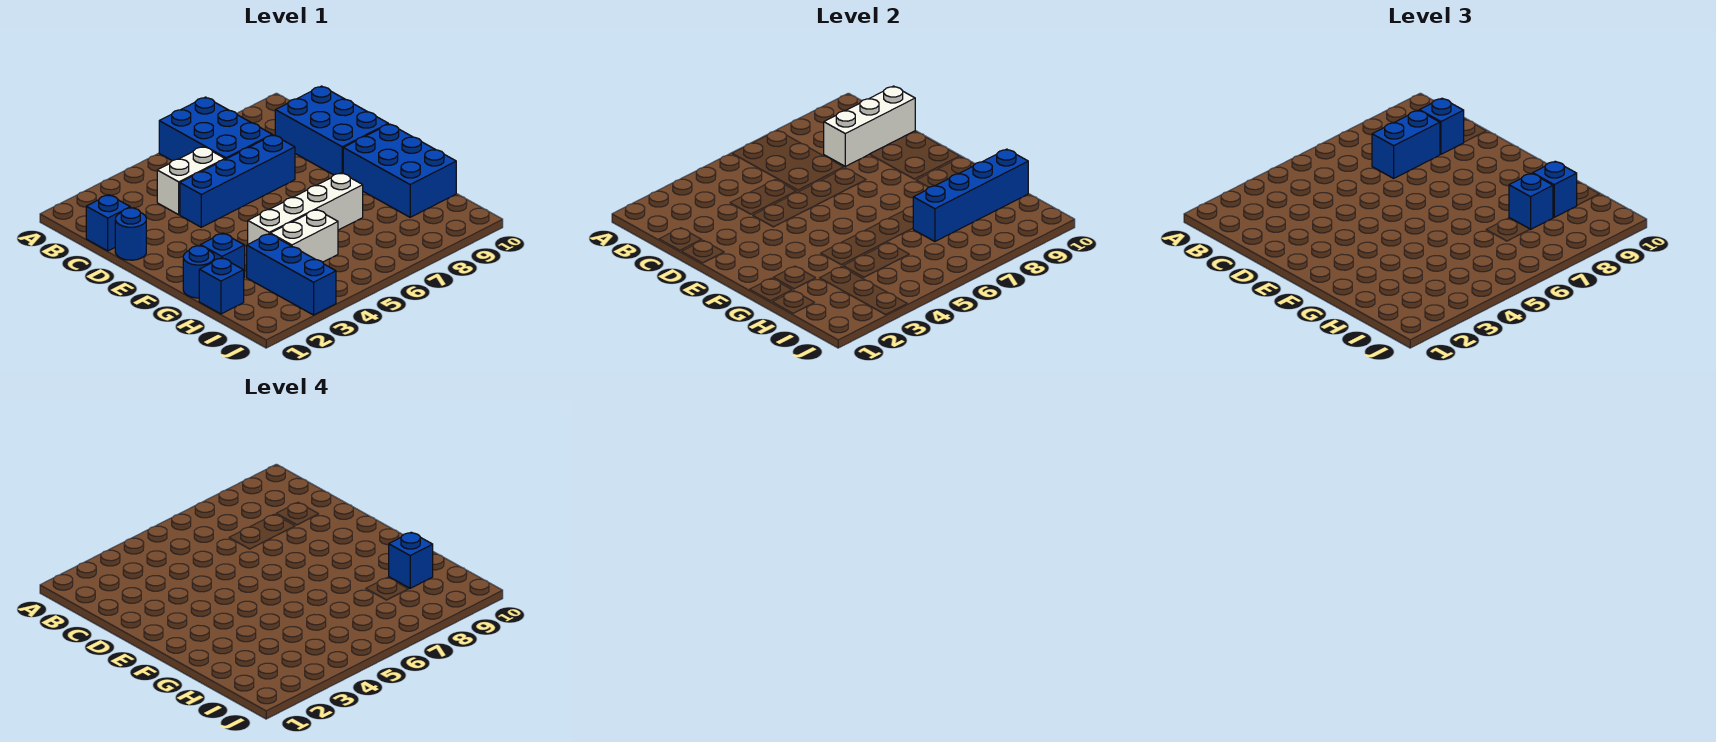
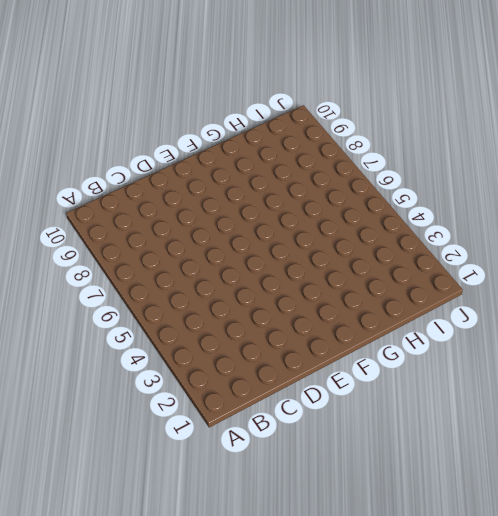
none -> blue brick A6:C7 level 1
none -> blue brick C1 level 1
none -> white brick C4:C5 level 1

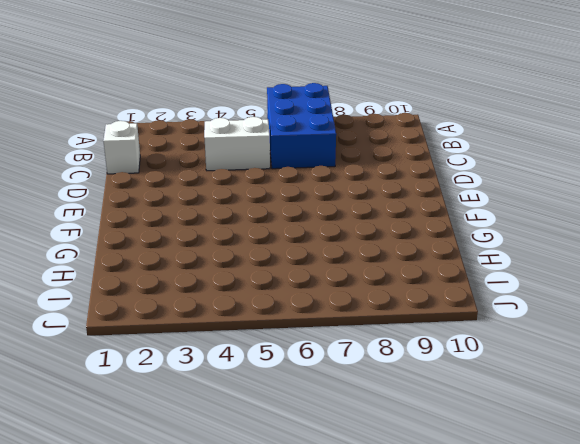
white brick C1 level 1 -> blue brick C1 level 1
none -> blue brick C9:E10 level 1
none -> blue round brick D1 level 1
none -> blue brick D4:D7 level 1

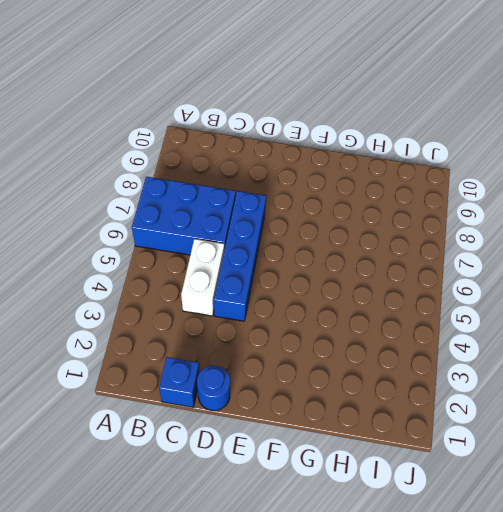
none -> blue brick C9:E10 level 1
none -> blue brick F9:H10 level 1
none -> blue round brick G1 level 1

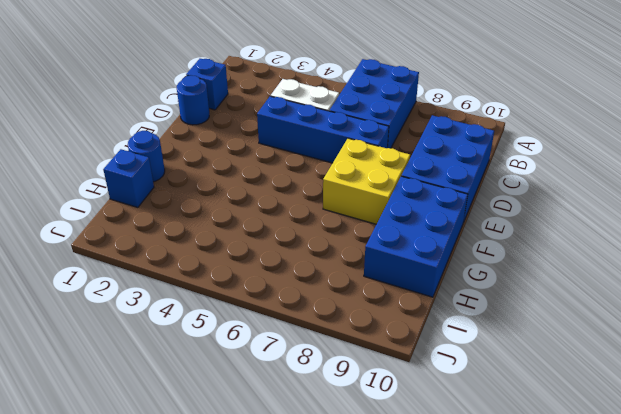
yellow brick E7:F8 level 1 -> none
none -> blue brick G2 level 1
none -> white brick G4:G7 level 1
none -> blue brick H3:J3 level 1

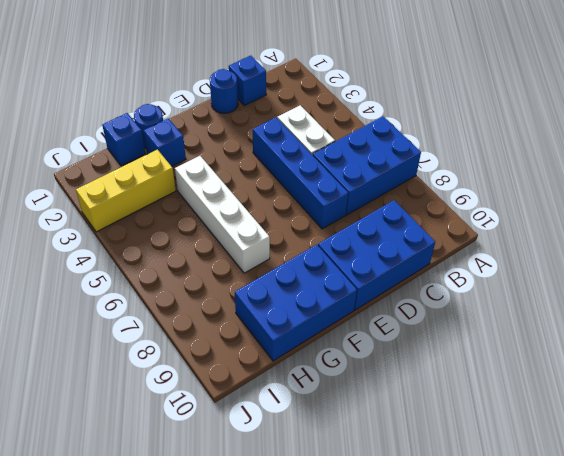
yellow brick H3:J3 level 1 -> blue brick H3:J3 level 1
none -> white brick H4:H5 level 1
none -> white brick C8:C10 level 2
none -> blue brick H7:H10 level 2

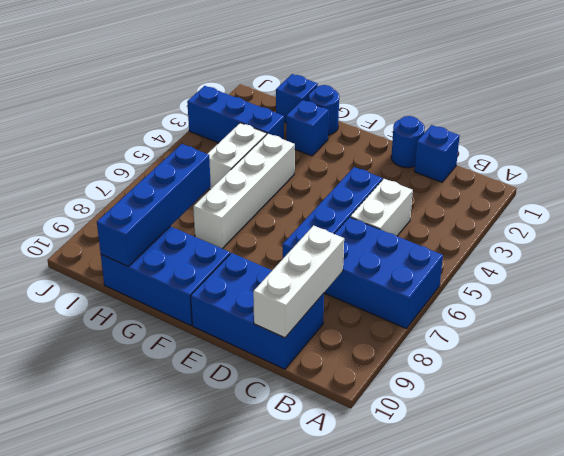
none -> blue brick C7:C8 level 3
none -> blue brick C9 level 3
none -> blue brick H8 level 3

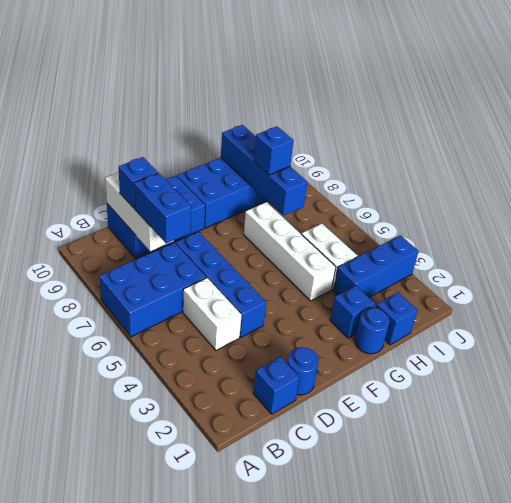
none -> blue brick H9 level 3
none -> blue brick H9 level 4

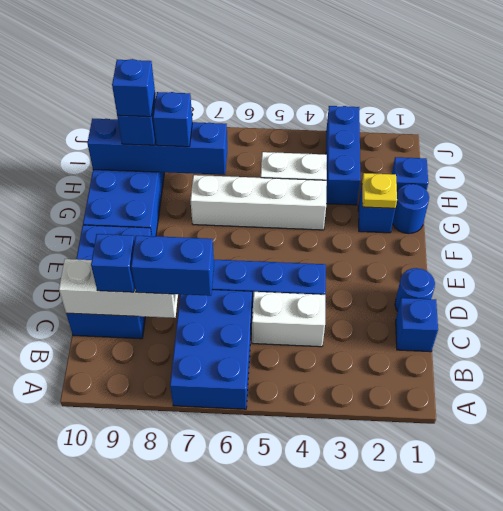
yellow plate G2 level 2 -> none

